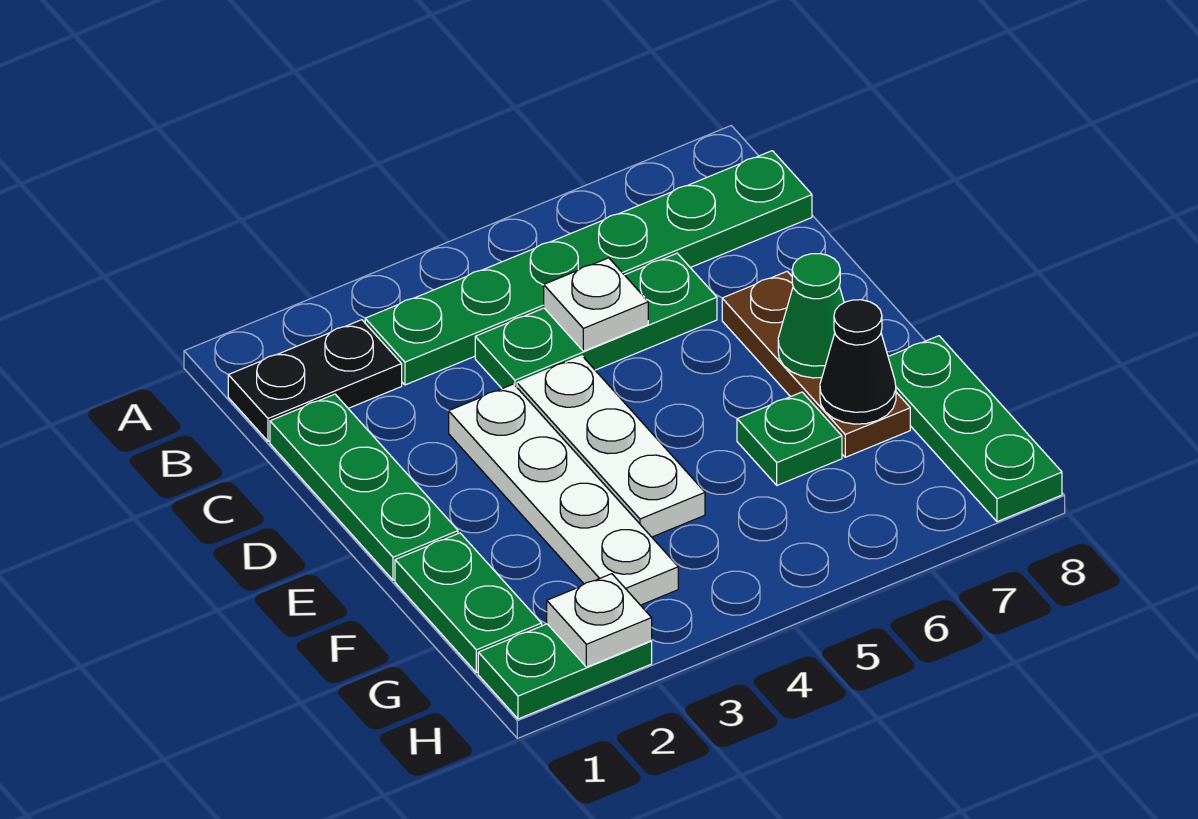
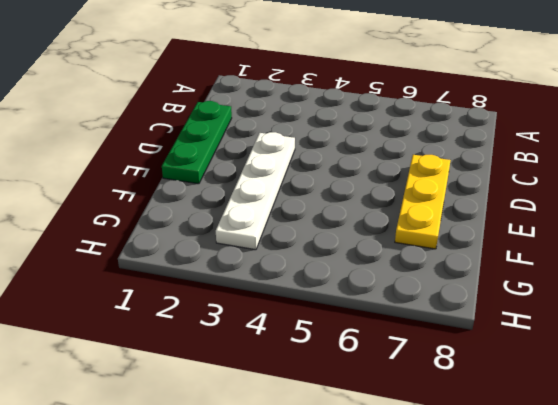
yellow plate D7:F7 level 1 -> brown plate D7:F7 level 1
none -> black plate B1:B2 level 1
none -> green plate B3:B8 level 1
none -> green plate C4:C6 level 1

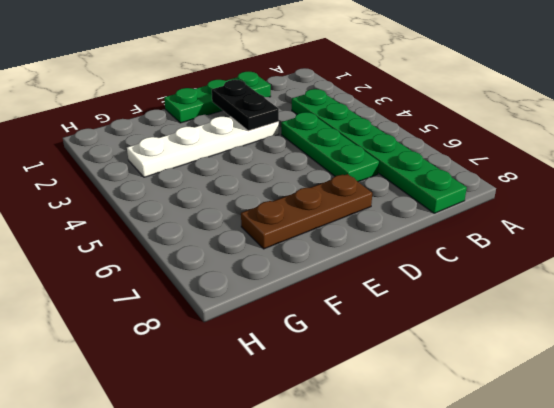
black plate D2:D3 level 2 -> black plate B1:B2 level 1
none -> white plate D4:F4 level 1
none -> green plate F1:G1 level 1
none -> green plate F6 level 1

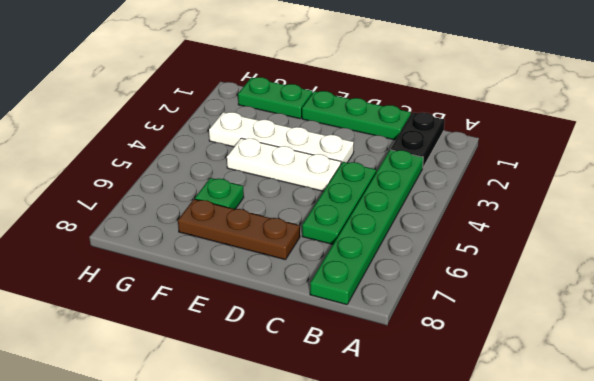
none -> green plate F8:H8 level 1
none -> green plate H1:H2 level 1
none -> white plate C5 level 2

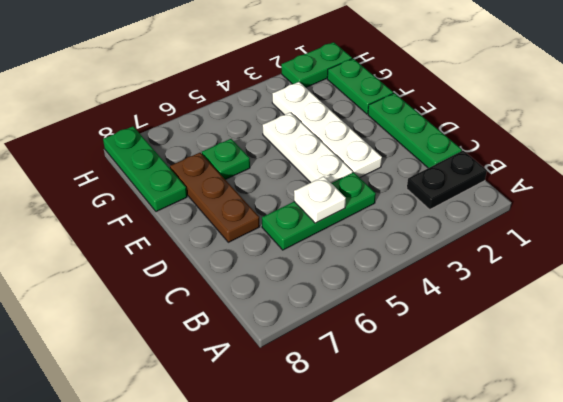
none -> green plate B3:B8 level 1
none -> green cone E7 level 2
none -> black cone F7 level 2

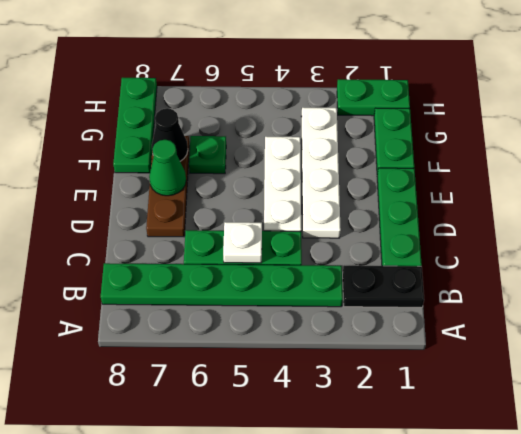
none -> white plate H2 level 2

